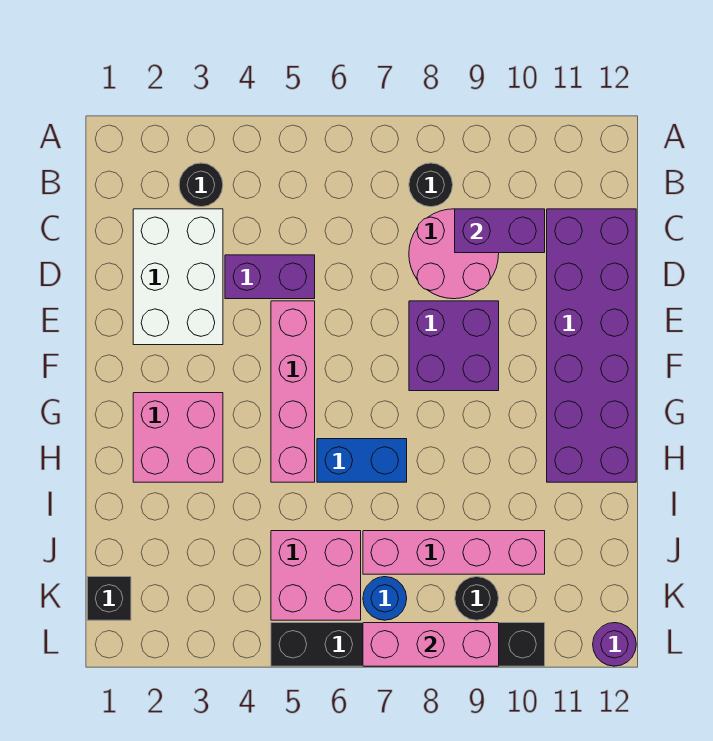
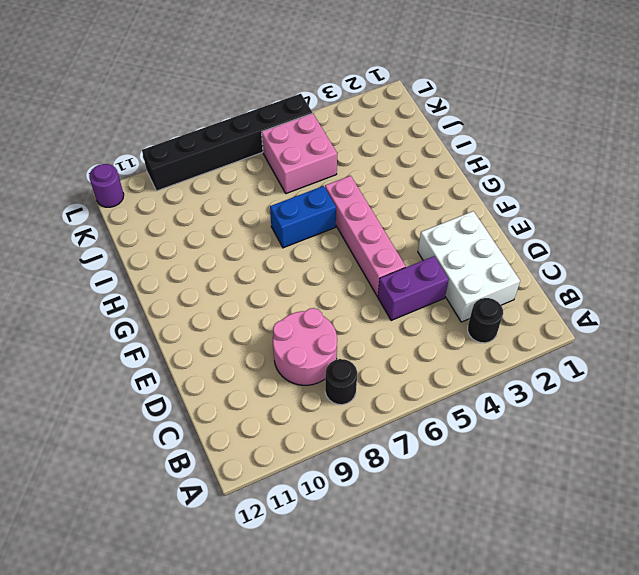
none -> purple brick C11:H12 level 1
none -> purple brick E8:F9 level 1
none -> pink brick G2:H3 level 1

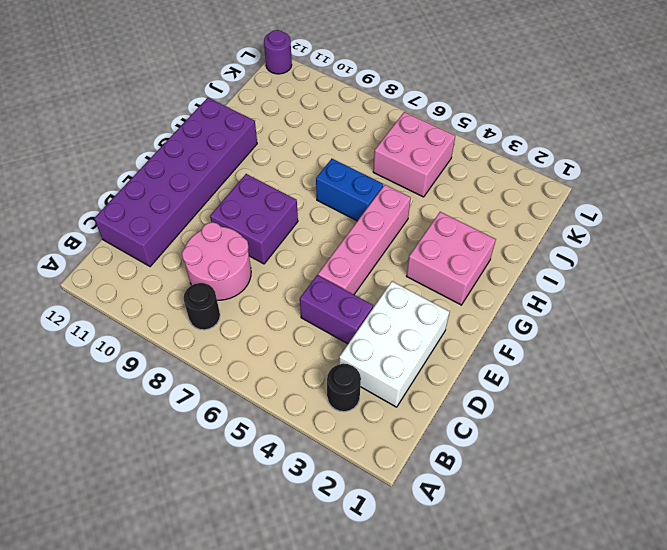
none -> pink brick J7:J10 level 1
none -> black brick K1 level 1
none -> blue round brick K7 level 1

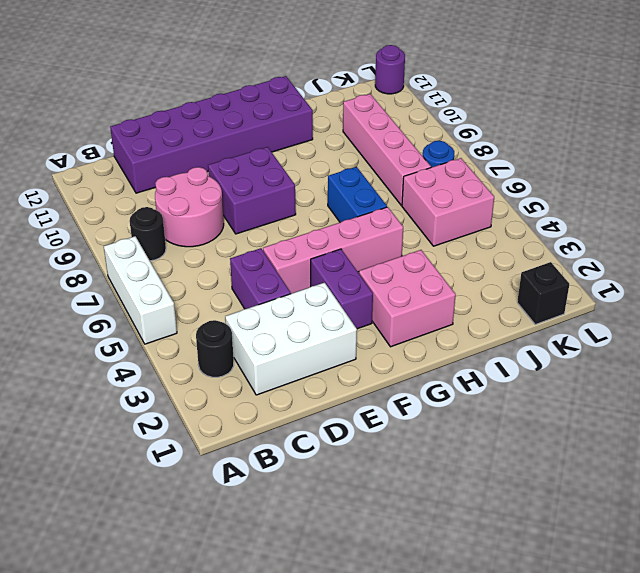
white brick A5:A7 level 1 -> none
purple brick F3:F4 level 1 -> purple brick C9:C10 level 2
none -> black round brick K9 level 1
none -> black brick L5:L10 level 1
none -> pink brick L7:L9 level 2

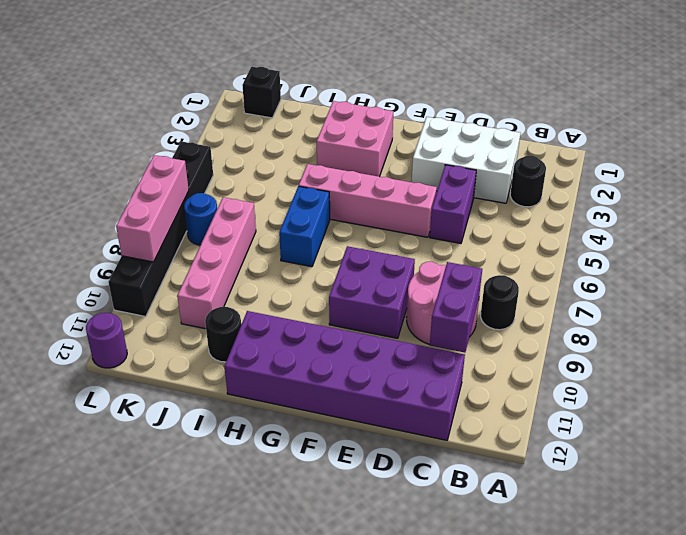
black round brick I11 level 1 -> black round brick K9 level 1
none -> pink brick J5:K6 level 1

